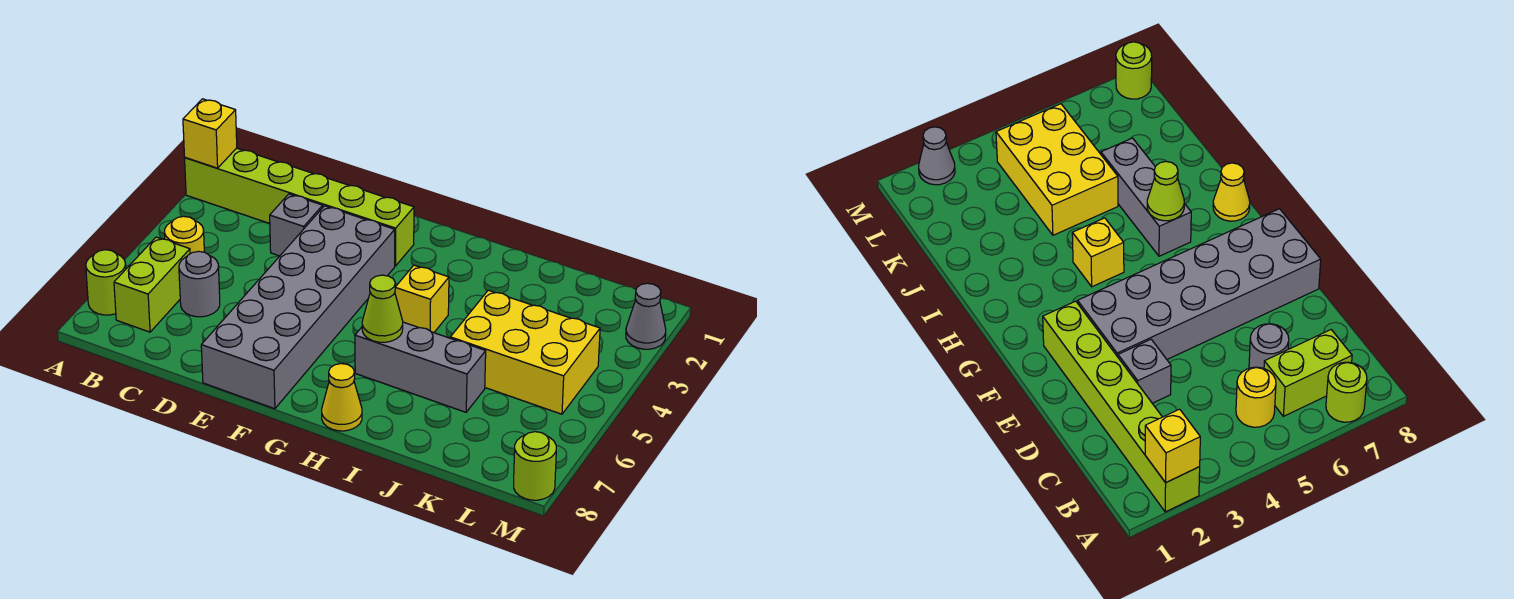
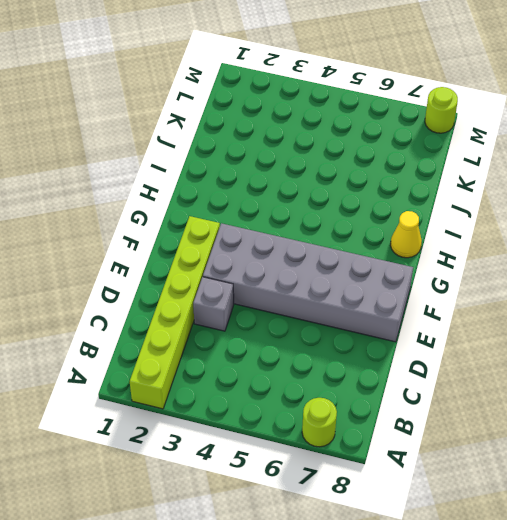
none -> yellow round brick B5 level 1
none -> lime brick B6:B7 level 1
none -> grey round brick C6 level 1

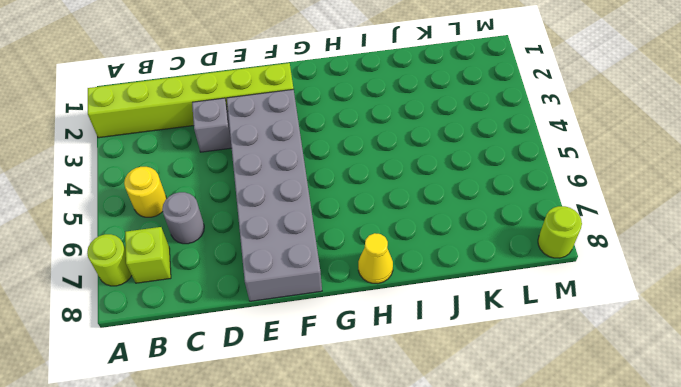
lime brick B7 level 1 -> lime brick B6:B7 level 1
none -> yellow brick H4 level 1
none -> grey brick H6:J6 level 1
none -> yellow brick J4:L5 level 1

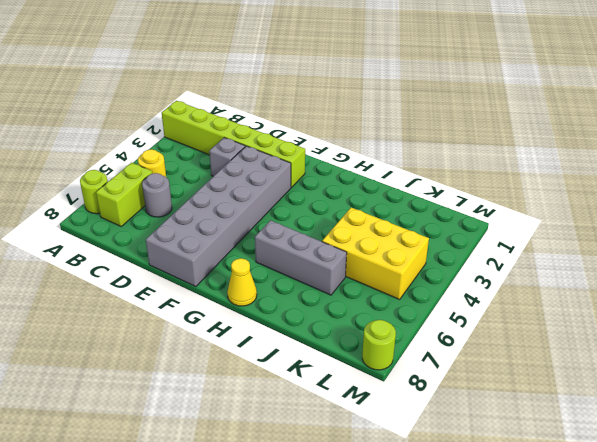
none -> yellow brick H4 level 1
none -> grey cone M2 level 1
none -> yellow brick A2 level 2

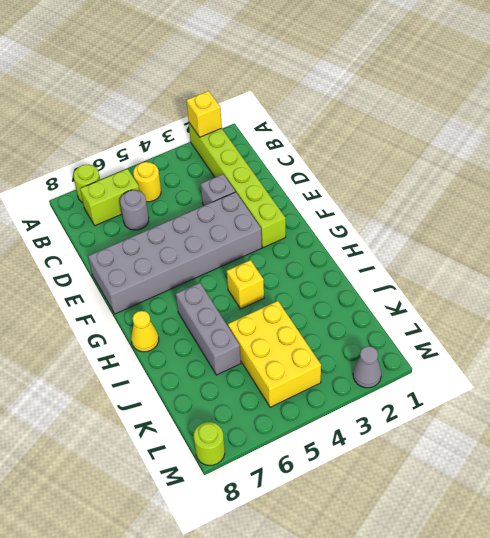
none -> lime cone H6 level 2

